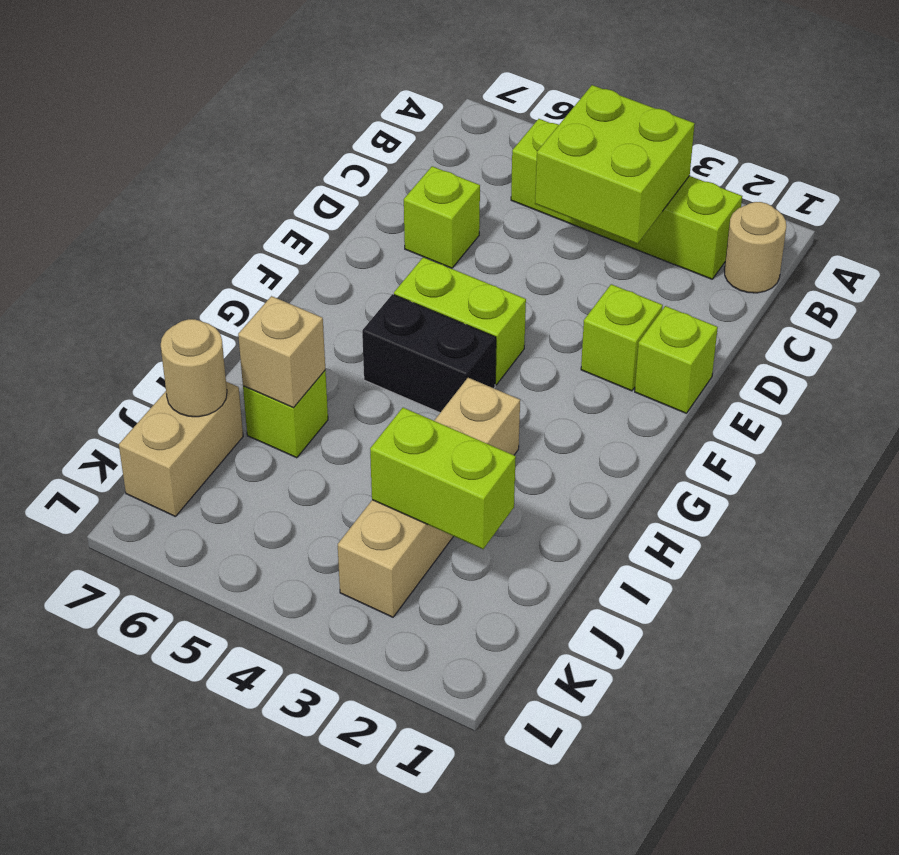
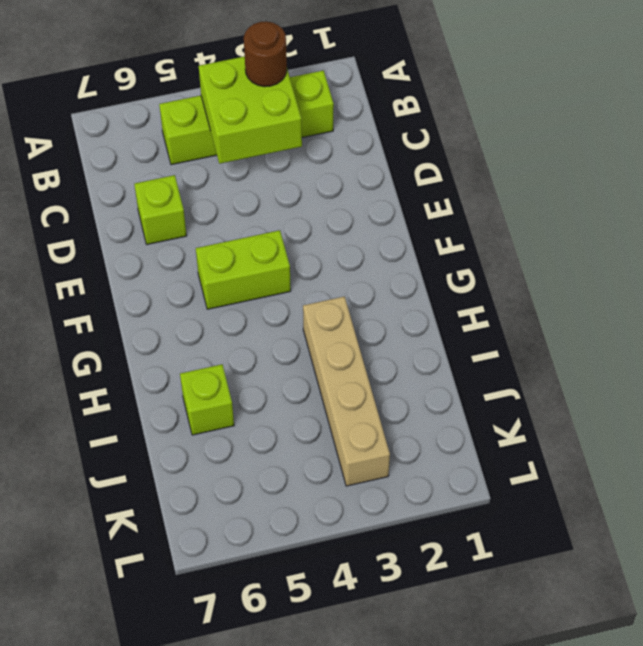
brown round brick B3 level 3 -> none
none -> tan round brick B1 level 1
none -> lime brick E1 level 1
none -> lime brick E2 level 1

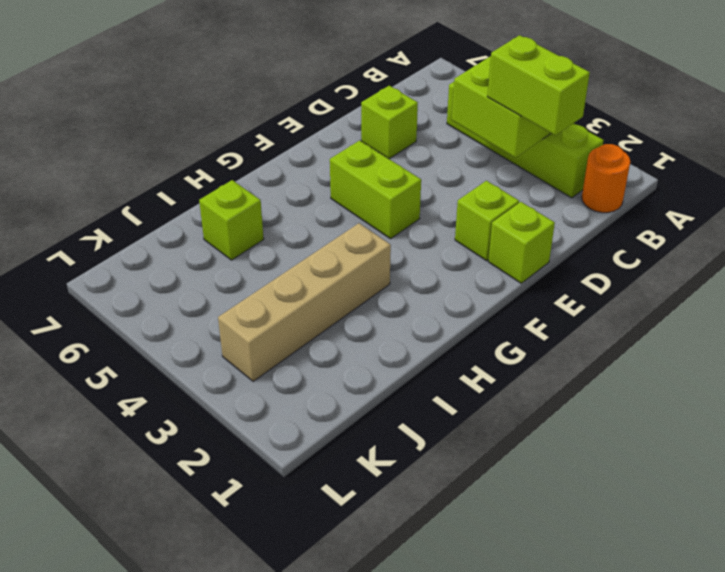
orange round brick B1 level 1 -> tan round brick B1 level 1
lime brick C2:C3 level 3 -> lime brick J2:J3 level 2
none -> black brick G4:G5 level 1
none -> tan brick J7:K7 level 1
none -> tan brick I6 level 2

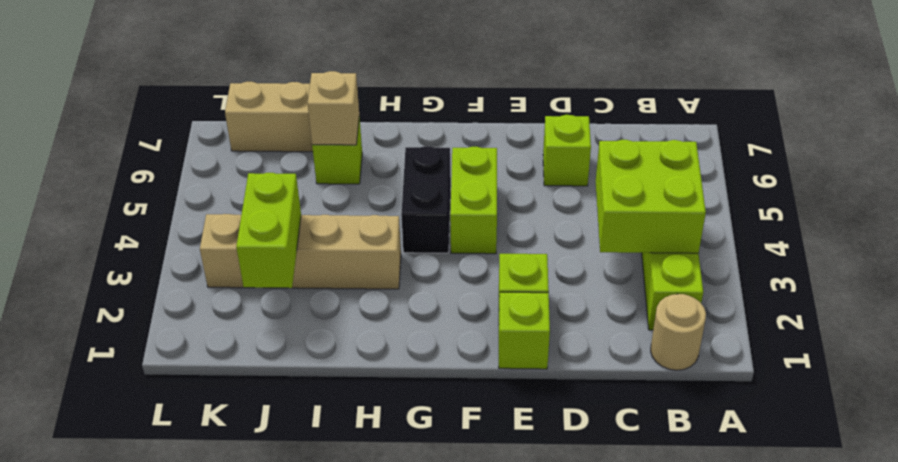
none -> tan round brick J7 level 2

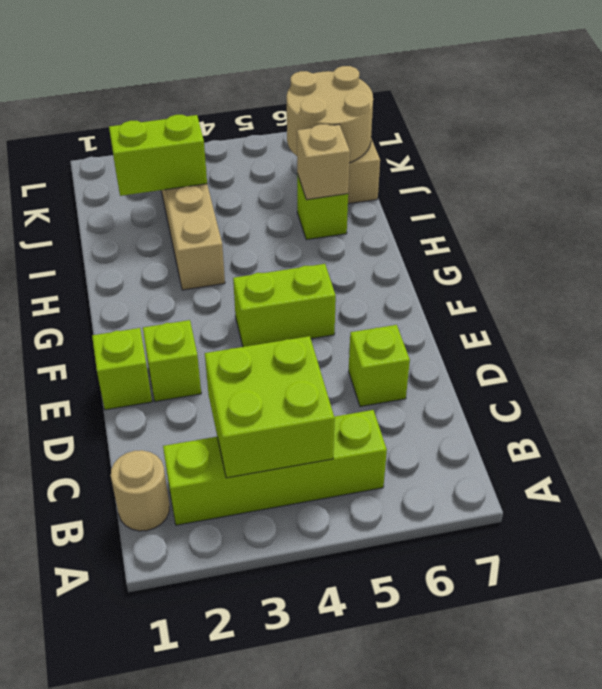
tan round brick J6:K7 level 2 -> tan round brick J7 level 2
none -> black brick G4:G5 level 1

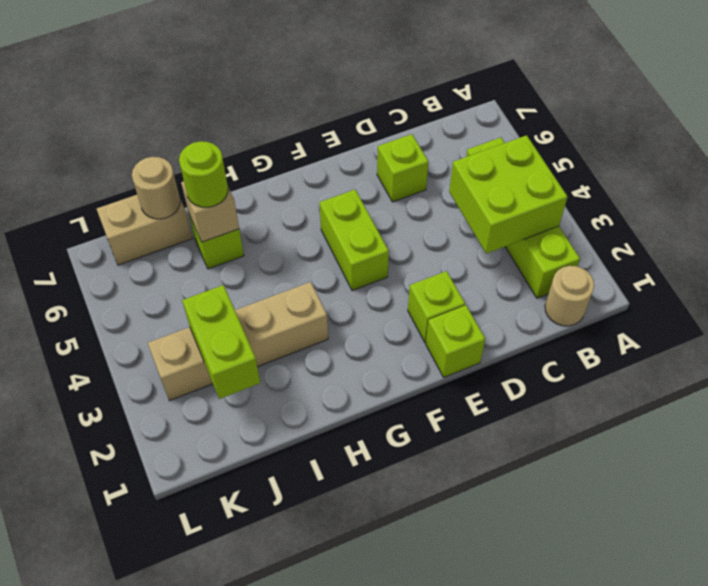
lime round brick I6 level 3 -> none
none -> black brick G4:G5 level 1

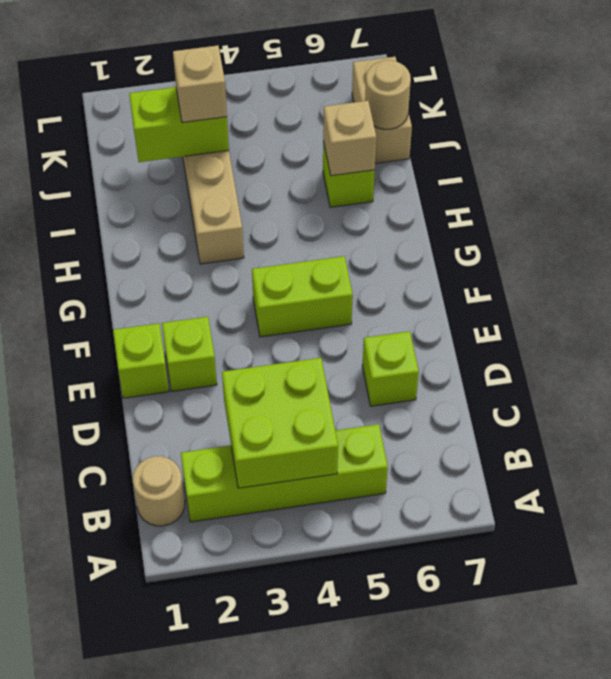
tan brick J3 level 3 -> none
none -> black brick G4:G5 level 1

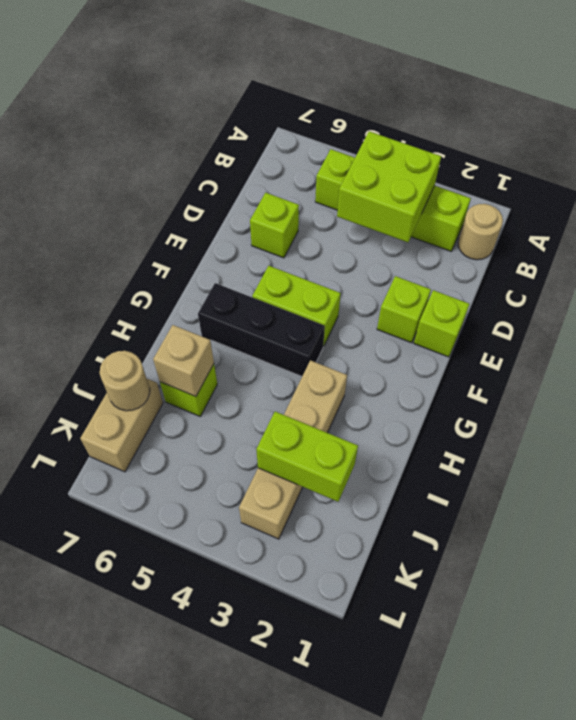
black brick G4:G6 level 1 -> black brick G4:G5 level 1

